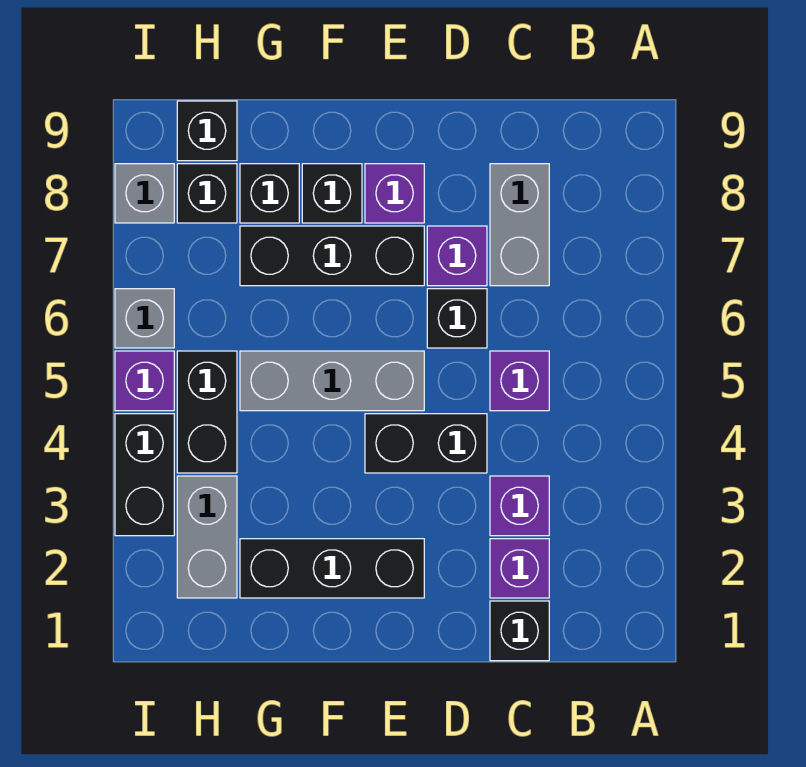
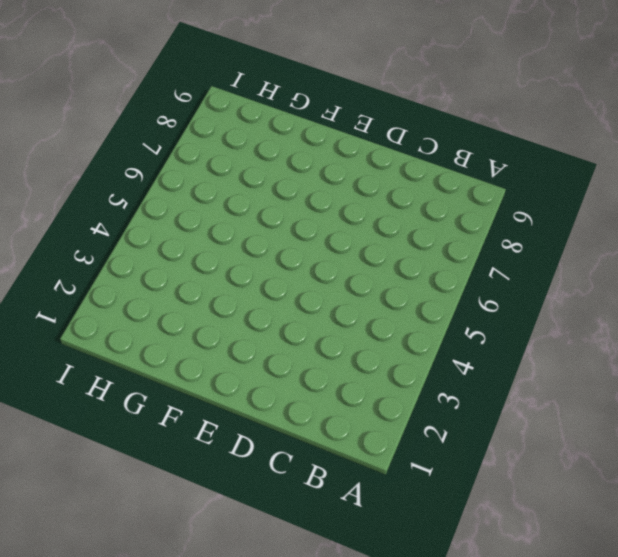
none -> black brick C1 level 1
none -> purple brick C2 level 1
none -> purple brick C3 level 1

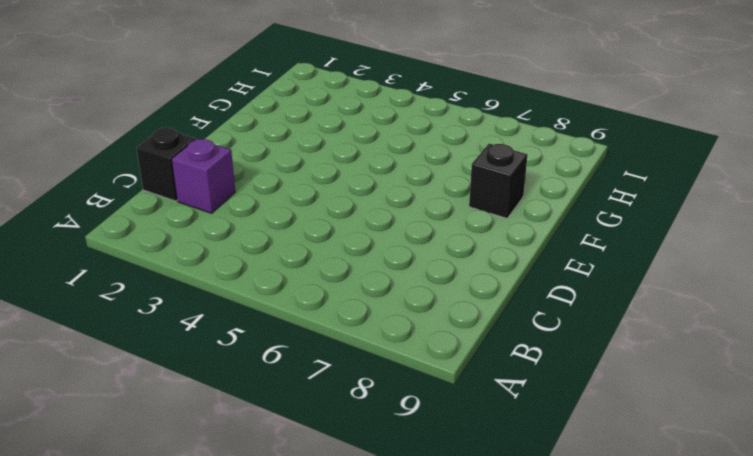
none -> purple brick C3 level 1
none -> purple brick C5 level 1
none -> grey brick C7:C8 level 1

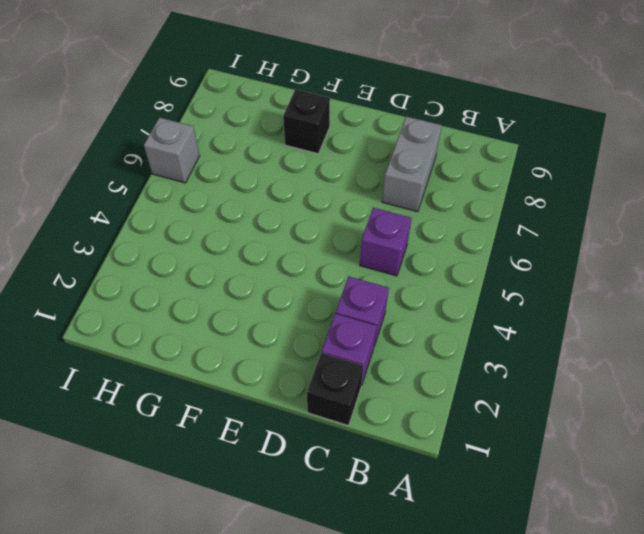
none -> black brick D4:E4 level 1
none -> black brick D6 level 1
none -> purple brick D7 level 1

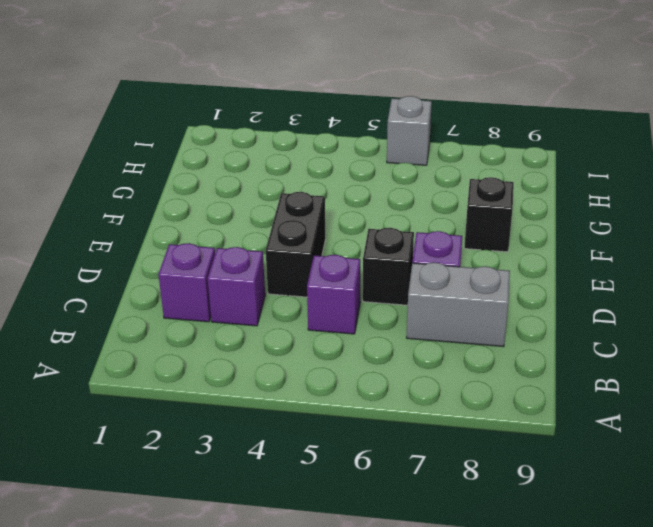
none -> black brick C1 level 1
none -> black brick E2:G2 level 1
none -> grey brick E5:G5 level 1

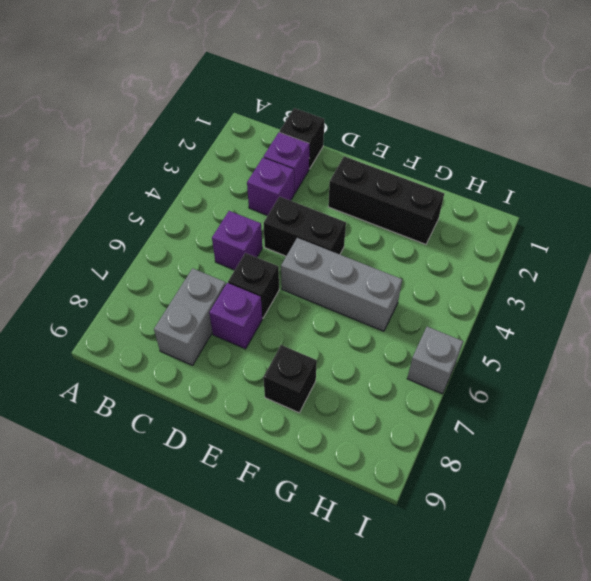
none -> black brick E7:G7 level 1
none -> purple brick E8 level 1
none -> black brick G8 level 1

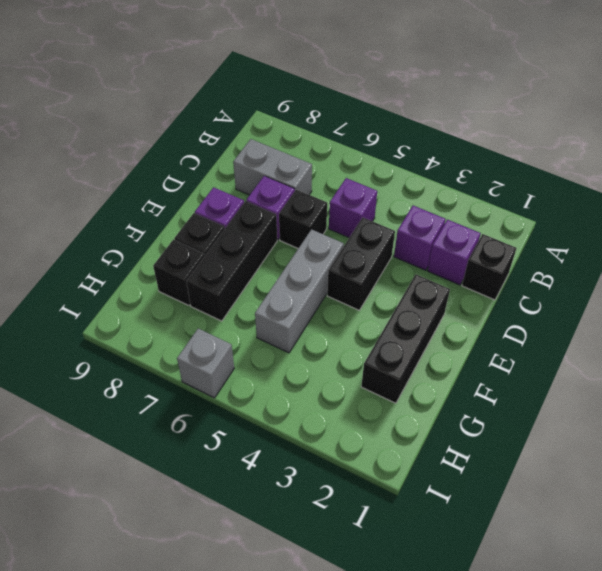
none -> grey brick H2:H3 level 1
none -> black brick H4:H5 level 1
none -> black brick H8 level 1

